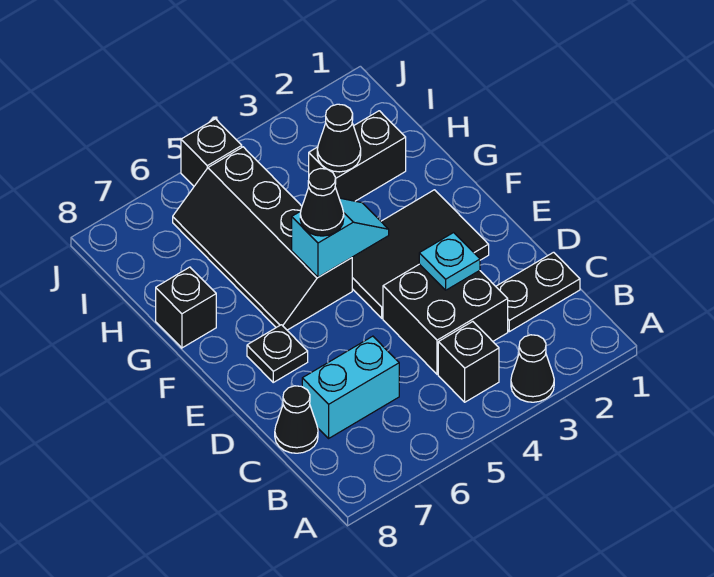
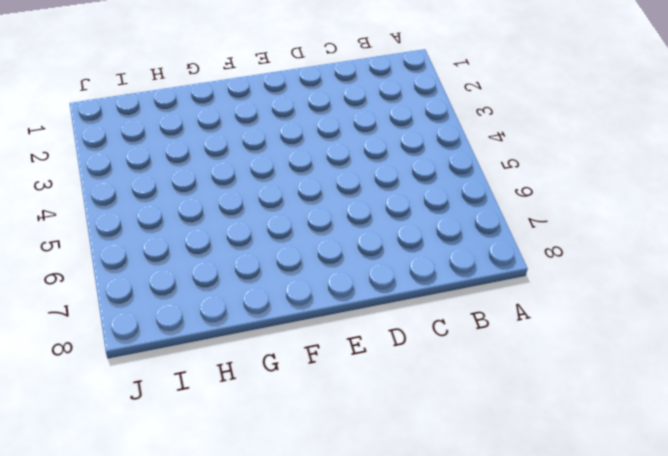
none -> black cone A3 level 1
none -> black brick B4 level 1
none -> black plate C1:C2 level 1

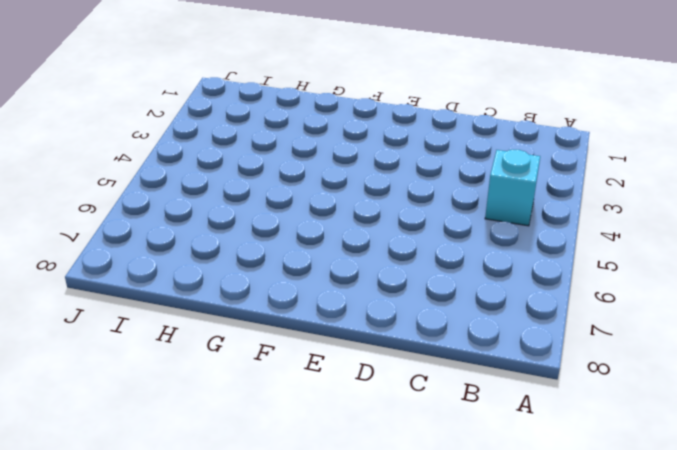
cyan brick B4 level 1 -> black brick B4 level 1
none -> black cone A3 level 1
none -> black plate C1:C2 level 1
none -> black brick C3:D4 level 1

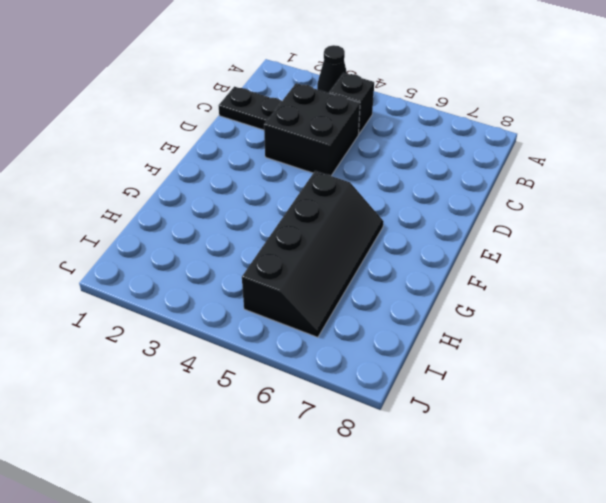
none -> cyan brick C6:C7 level 1
none -> black cone C8 level 1
none -> black tile E2:F4 level 1

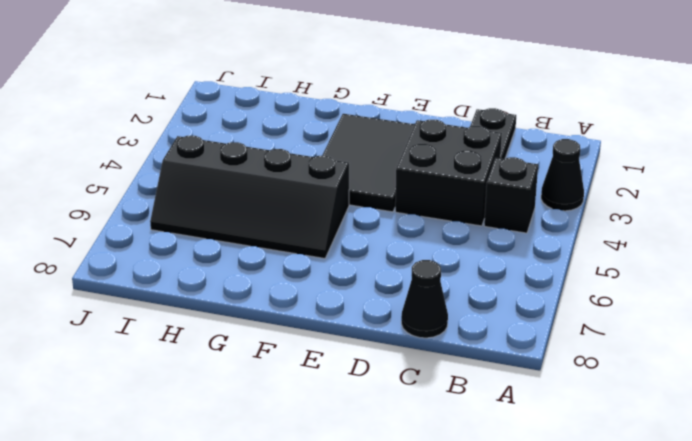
none -> cyan brick C6:C7 level 1
none -> black plate E7 level 1
none -> black brick G8 level 1

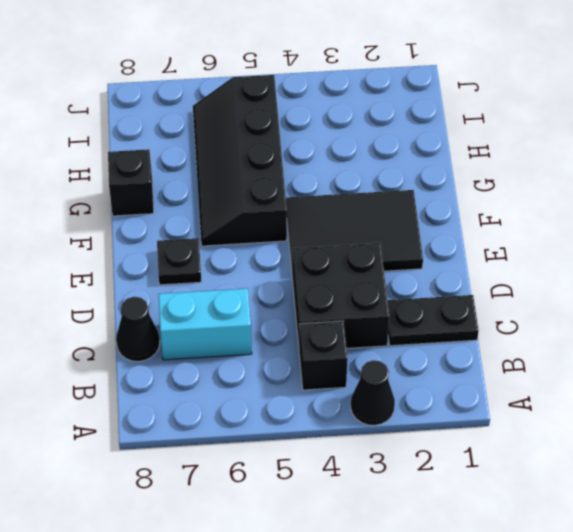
none -> black brick H2:H3 level 1
none -> black brick J5 level 1
none -> cyan plate D3 level 2

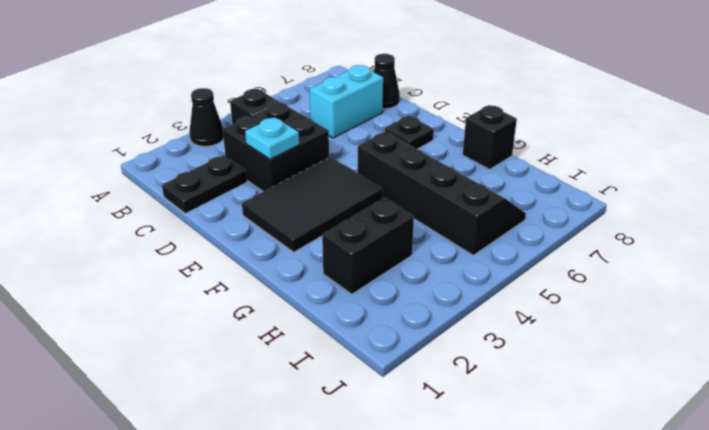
none -> black brick J5 level 1
none -> cyan slope F4:F5 level 2 top 5
none -> black cone H3 level 2

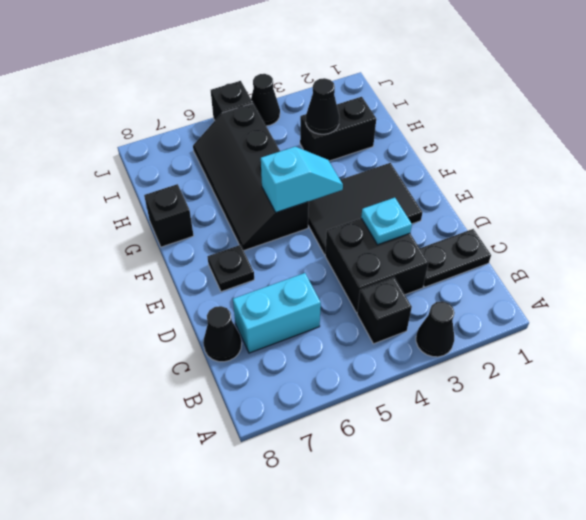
black cone J4 level 1 -> black cone F5 level 3

